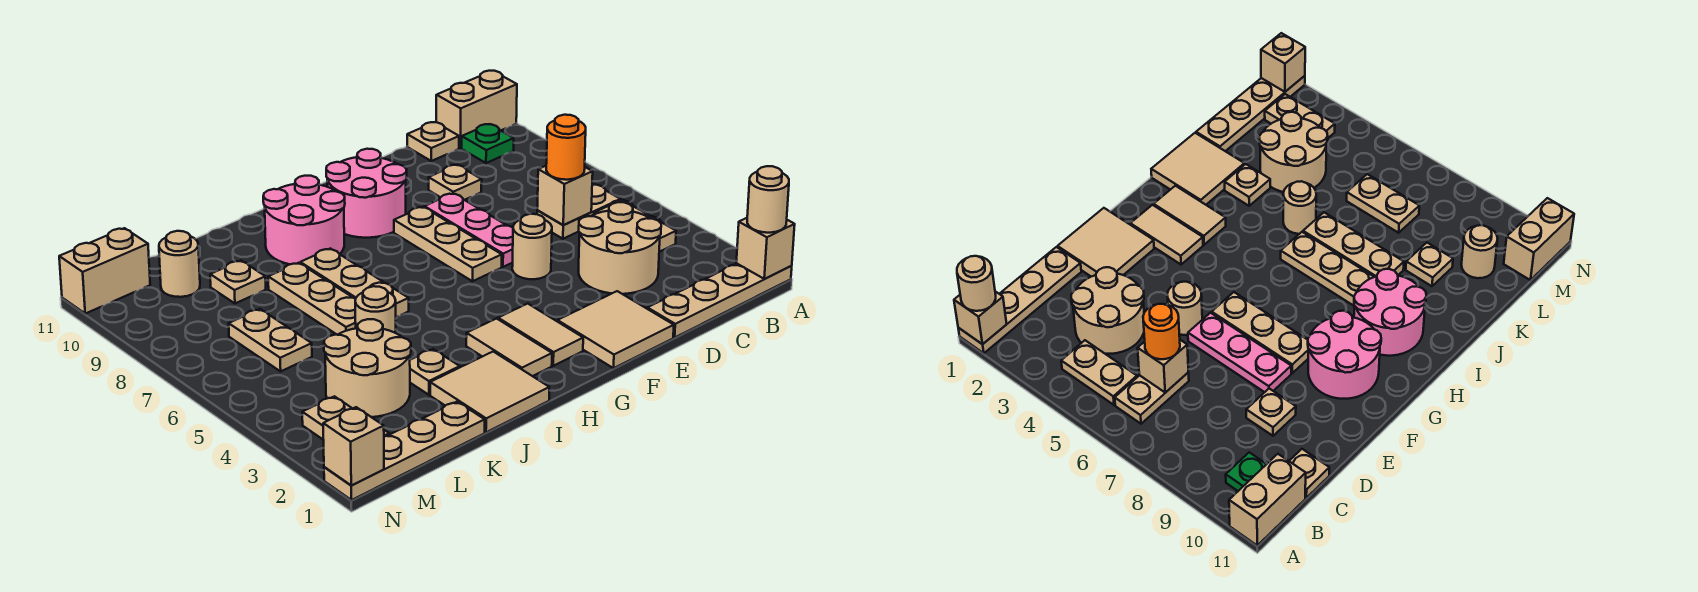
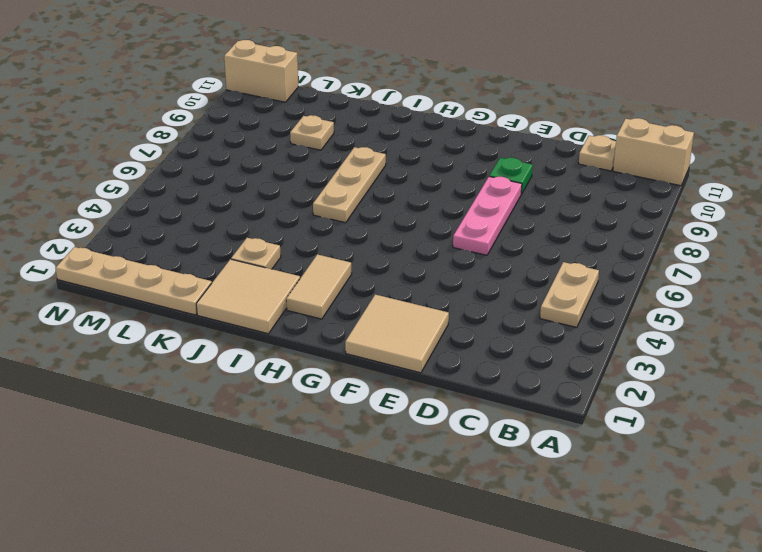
green plate E9 level 1 -> green plate B10 level 1
none -> tan plate A1:D1 level 1
none -> tan plate B6:C6 level 1
none -> tan round brick C3:D4 level 1
none -> tan plate D9 level 1

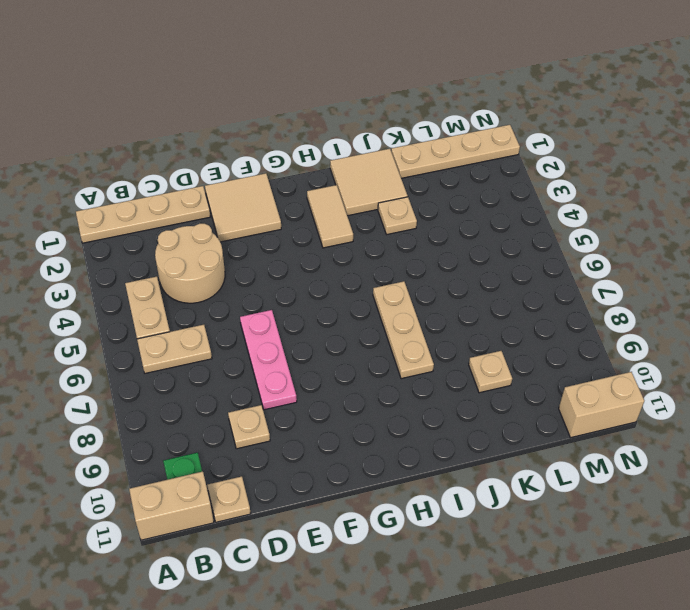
none -> tan round brick E5 level 1
none -> tan plate F6:F8 level 1
none -> pink round brick F9:G10 level 1
none -> tan tile G2:G3 level 1

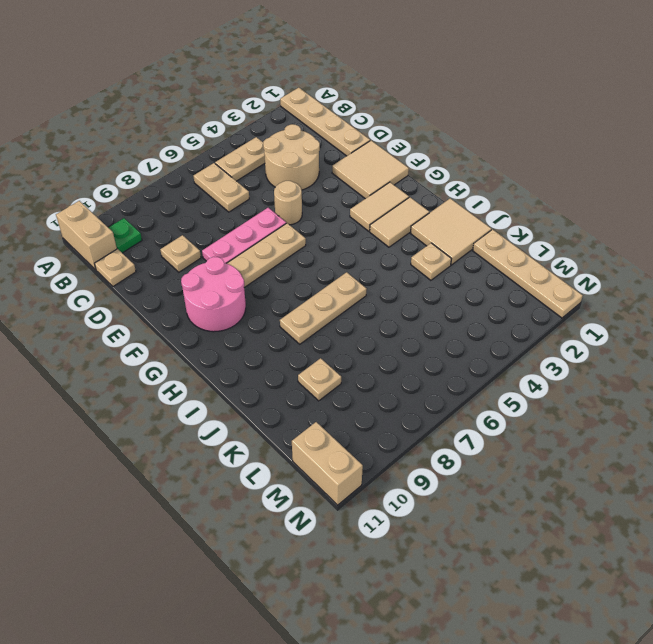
none -> pink round brick H9:I10 level 1
none -> tan round brick J5 level 1
none -> tan plate J6:J8 level 1
none -> tan round brick K3:L4 level 1

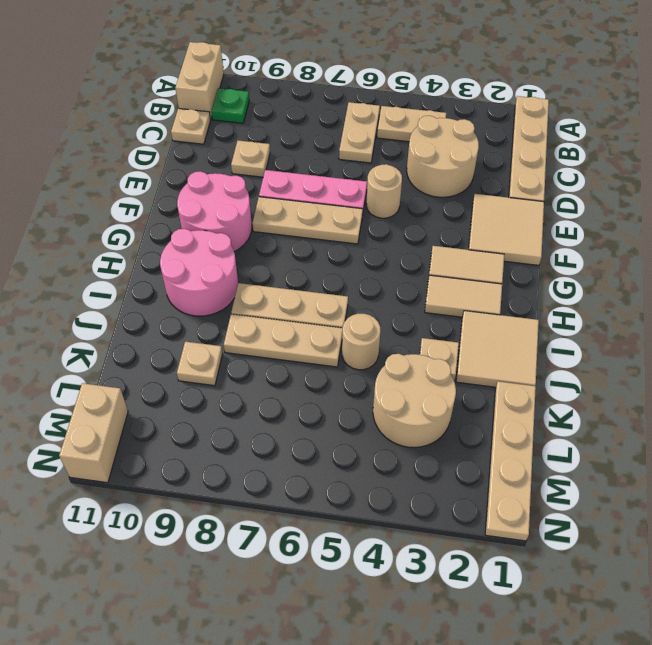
none -> tan plate L6:L7 level 1
none -> tan round brick L10 level 1
none -> tan plate M2:M3 level 1
none -> tan brick A1 level 2

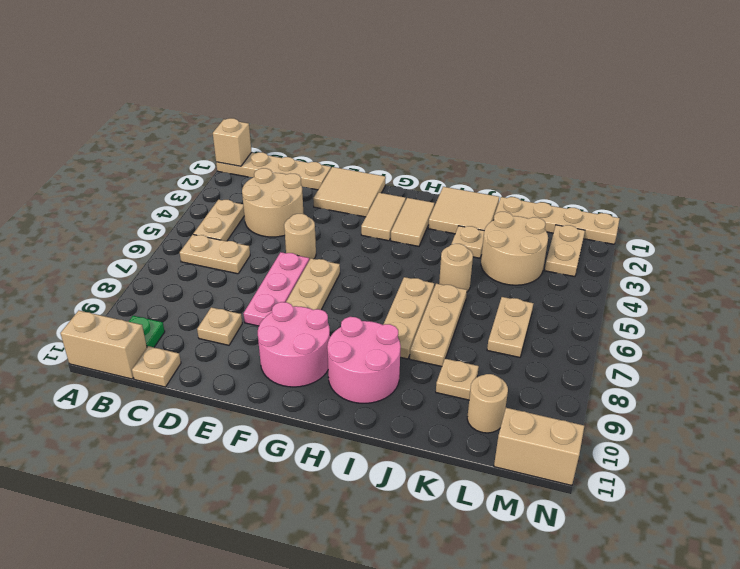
none -> tan brick C6 level 2
none -> tan brick N1 level 2
none -> tan round brick A1 level 3
none -> orange round brick C6 level 3

